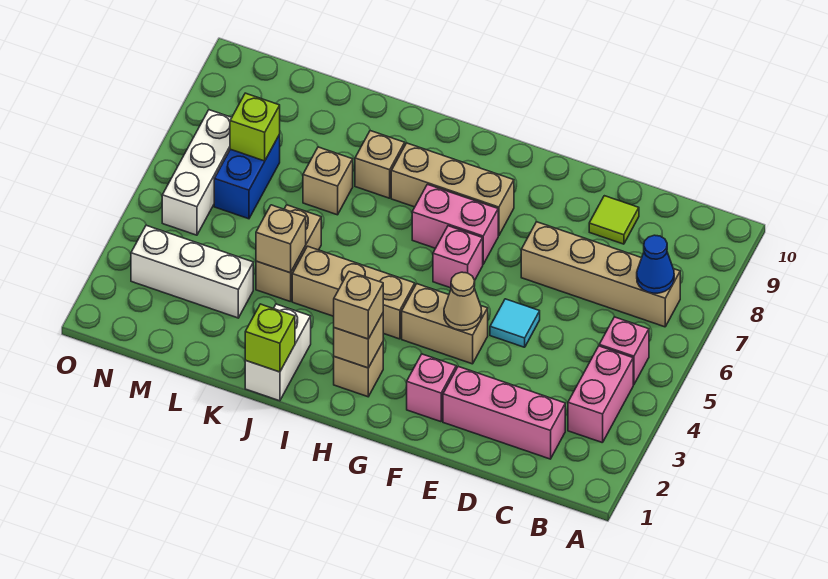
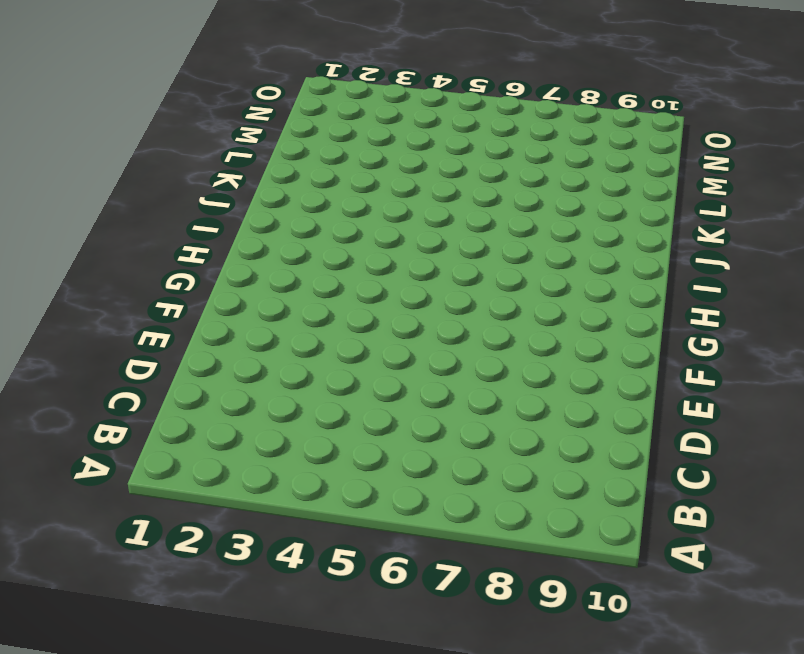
none -> pink brick B3:B4 level 1
none -> pink brick B5 level 1
none -> tan brick B7:E7 level 1

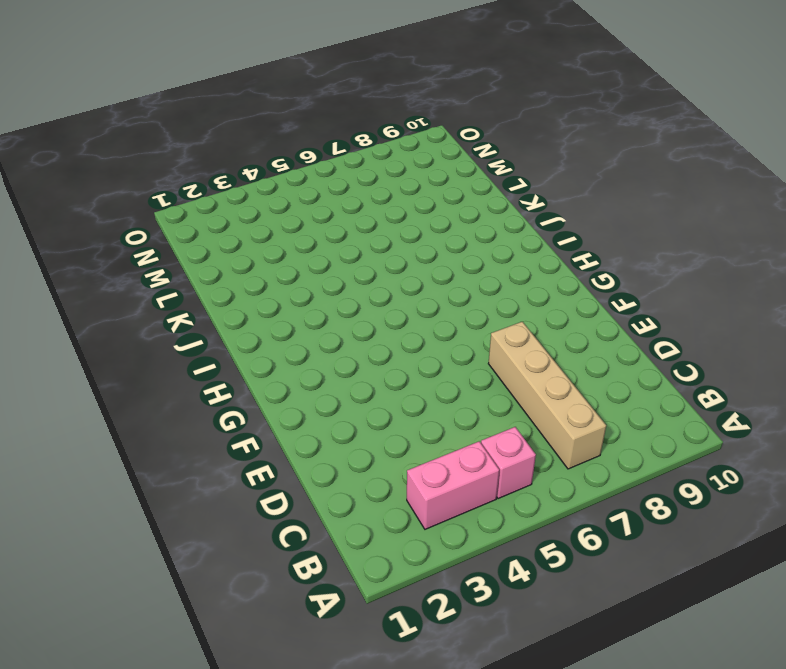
none -> pink brick C2:E2 level 1
none -> lime tile D9 level 1
none -> cyan tile E5 level 1

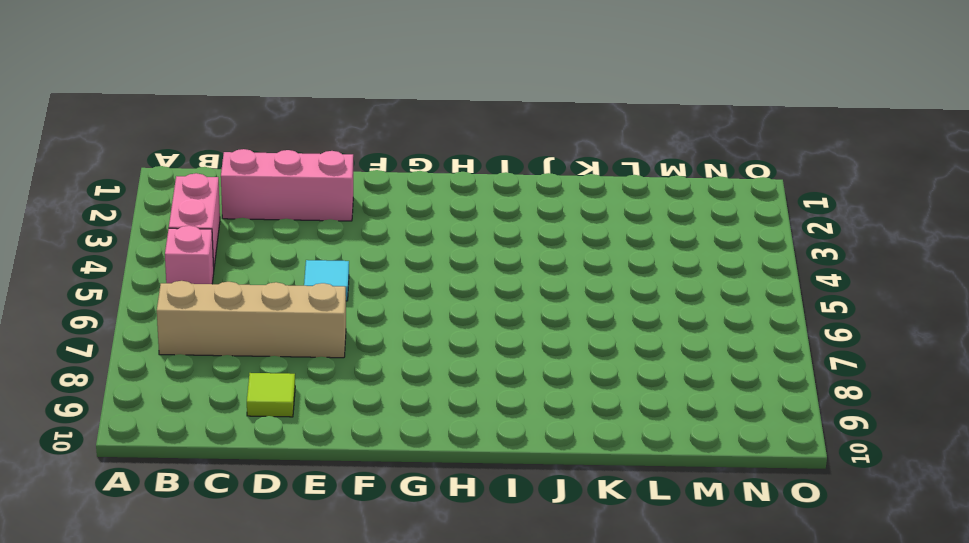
none -> pink brick F2 level 1
none -> tan brick F4:G4 level 1
none -> pink brick G6 level 1

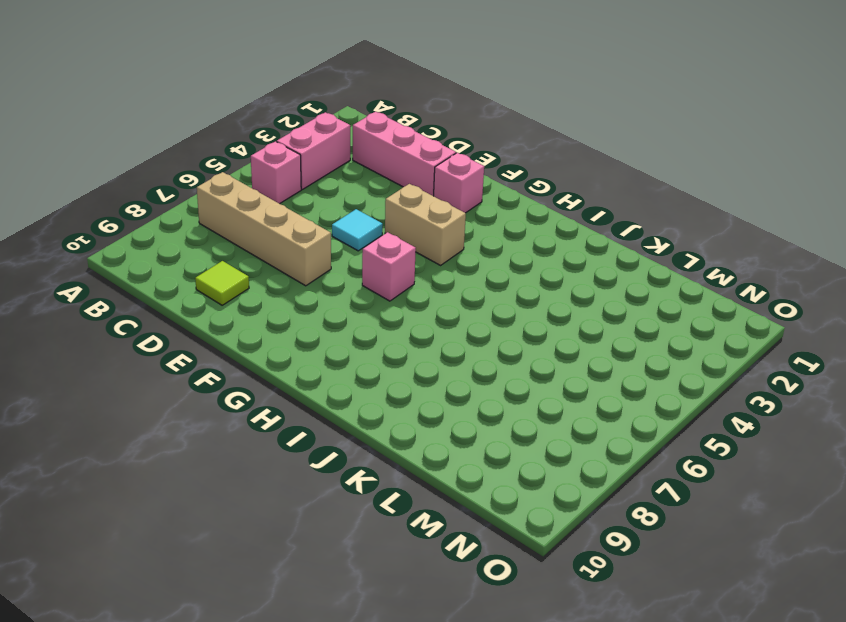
none -> pink brick G7:H7 level 1
none -> tan brick G8:I8 level 1
none -> tan brick H2 level 1

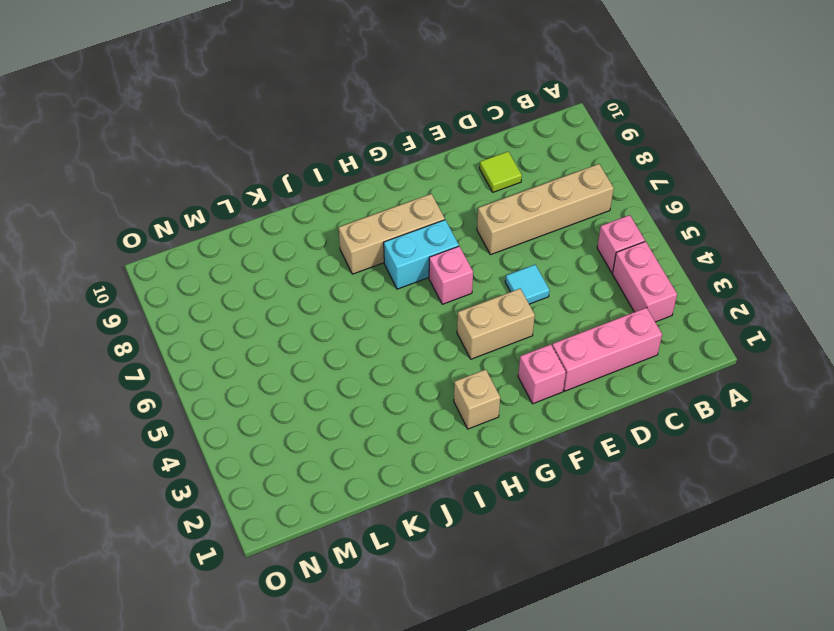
cyan brick G7:H7 level 1 -> pink brick G7:H7 level 1
none -> tan brick H4:J4 level 1
none -> white brick J1:J2 level 1
none -> tan brick J8 level 1

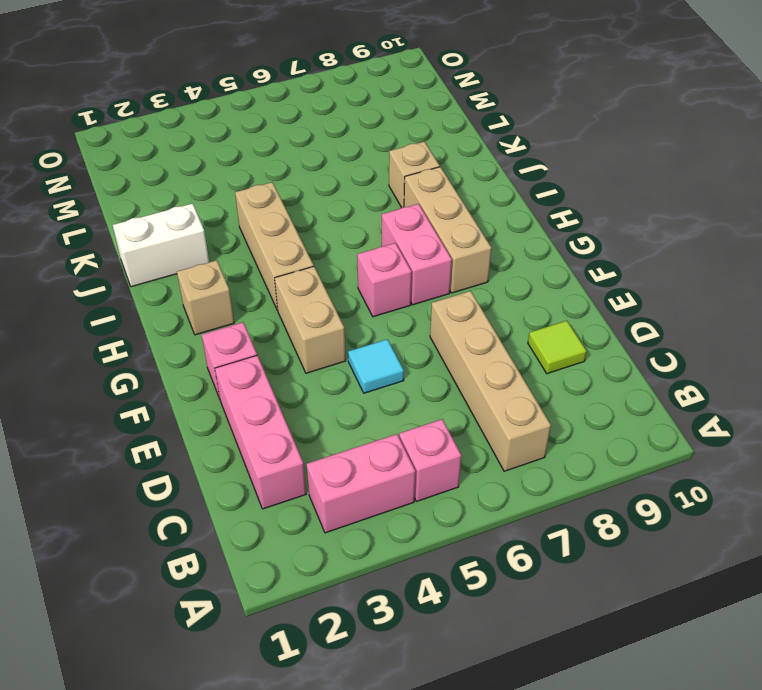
none -> tan brick K4:K5 level 1
none -> tan brick K7 level 1
none -> white brick L3:N3 level 1

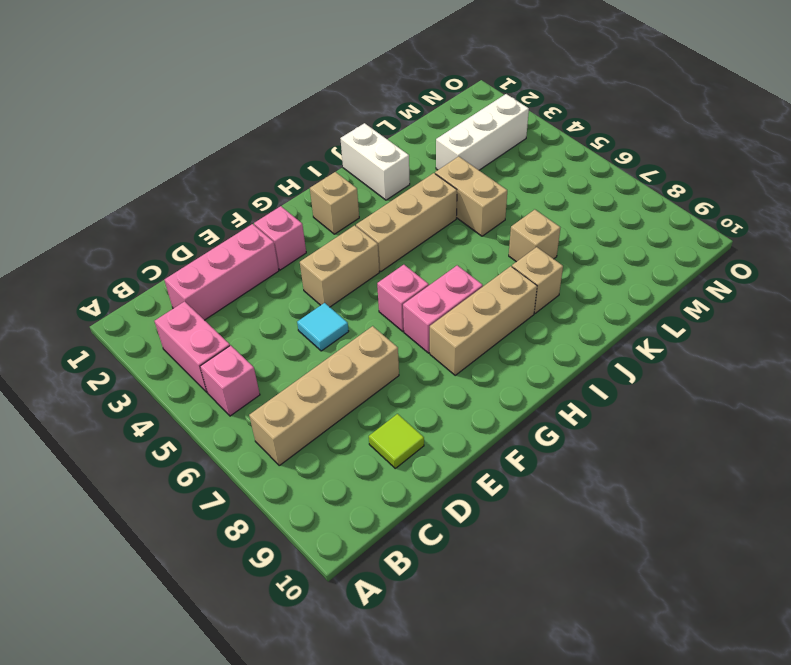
none -> blue brick M6:M7 level 1
none -> white brick N5:N7 level 1
none -> blue cone B7 level 2

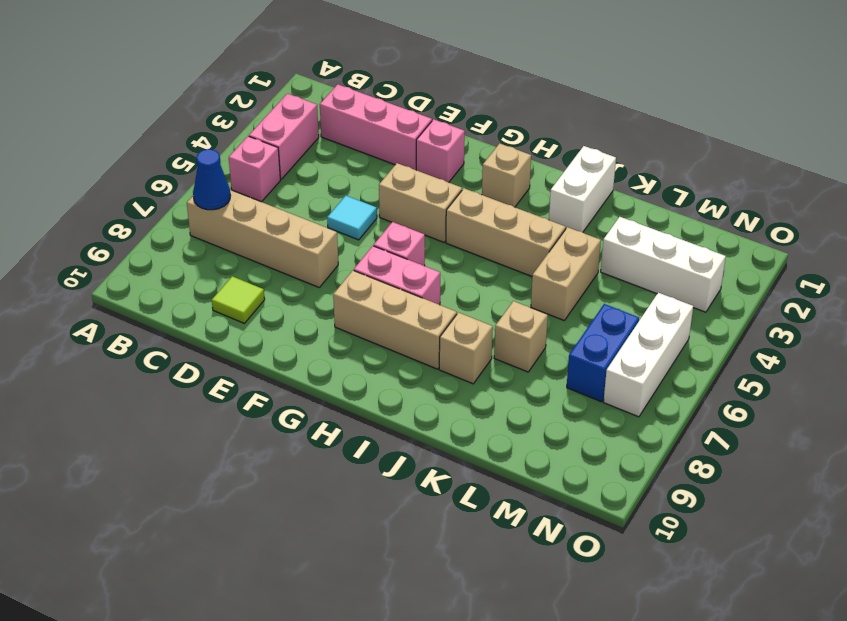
none -> tan cone F4 level 2
none -> tan brick H2 level 2
none -> lime brick J1 level 2

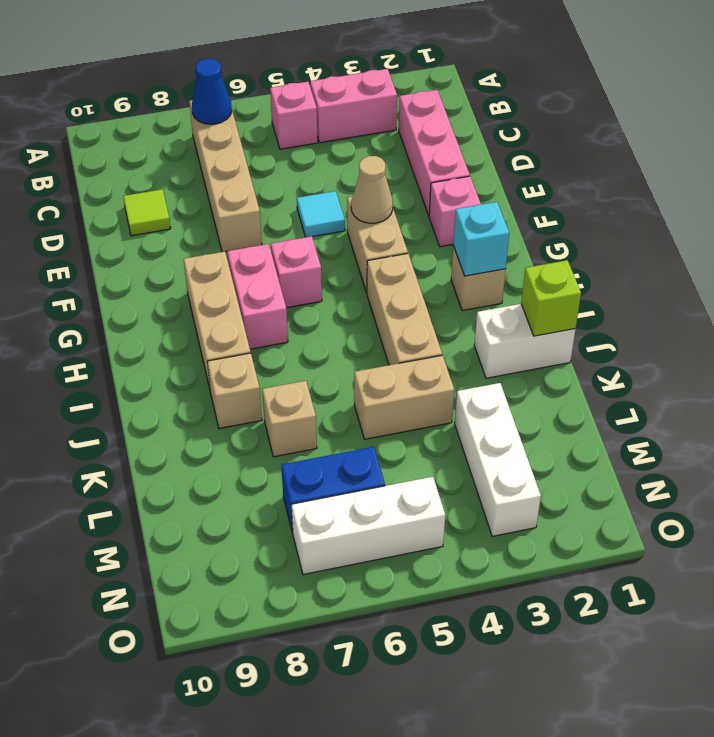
cyan brick H2 level 2 -> tan brick H2 level 2
none -> tan brick K4 level 2
none -> lime brick M7 level 2
none -> tan brick H2 level 3

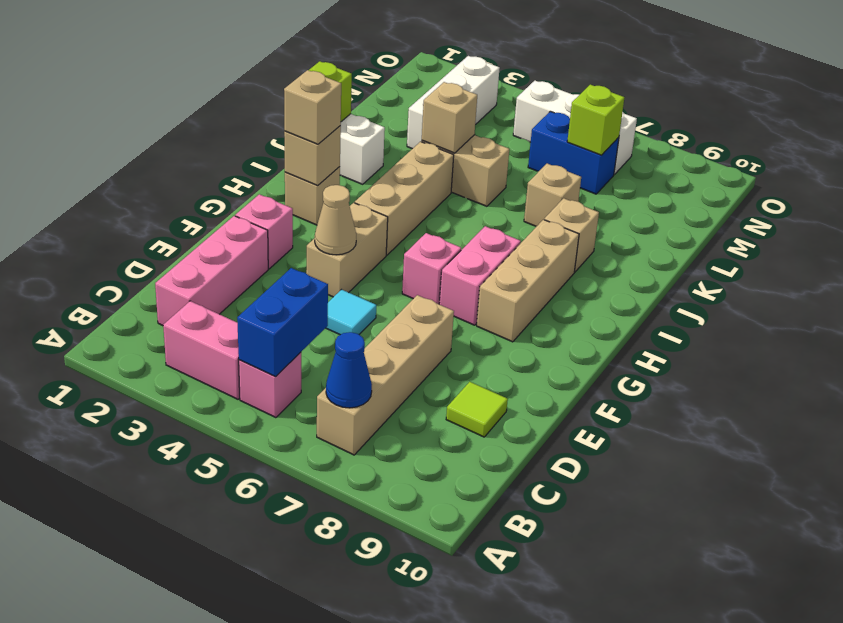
blue brick B5:C5 level 2 -> none

